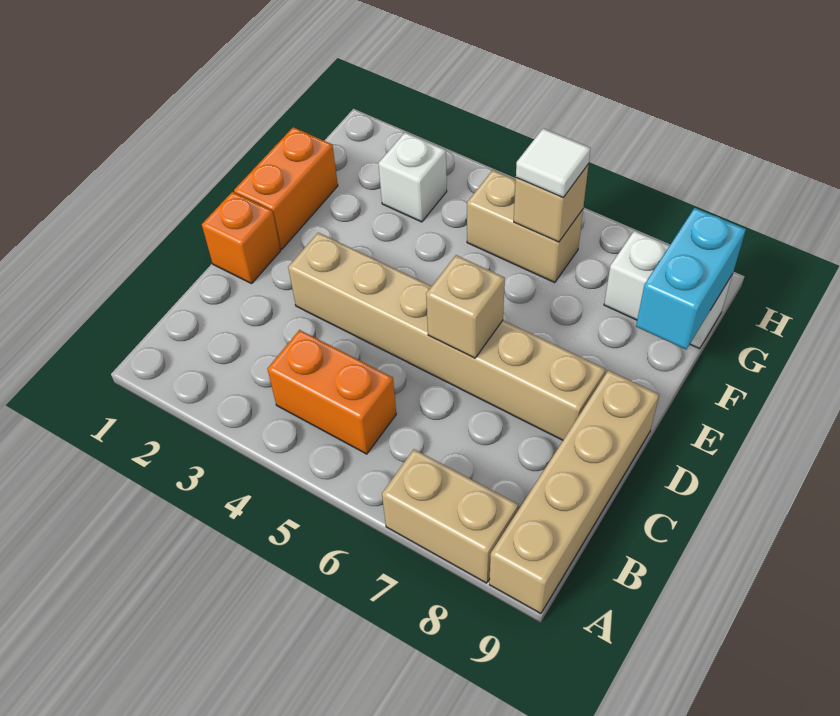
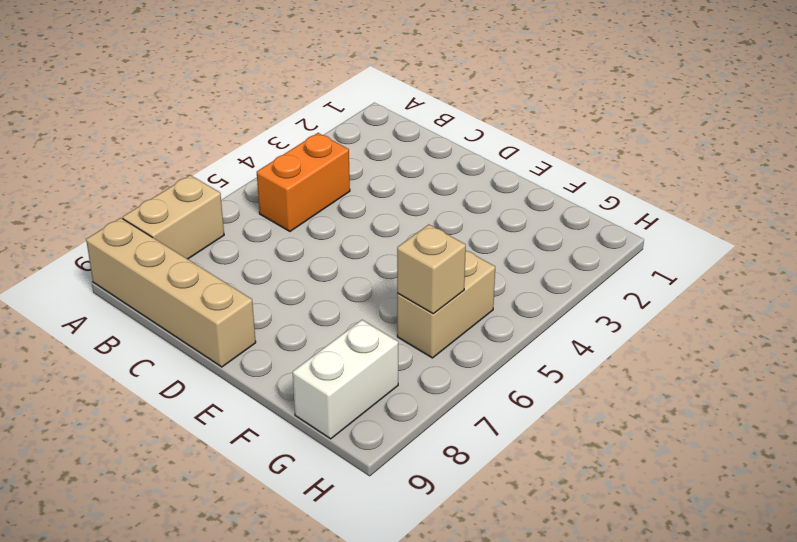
none -> orange brick D1 level 1
none -> tan brick D3:D8 level 1
none -> orange brick E1:F1 level 1

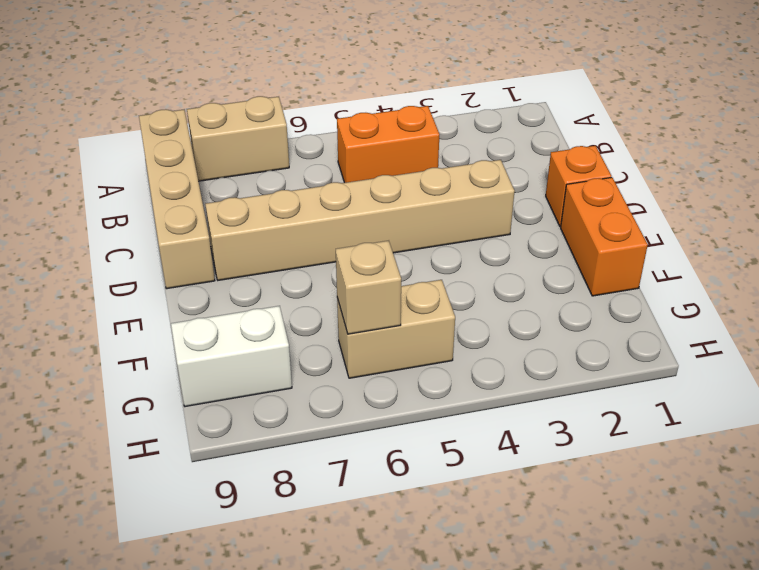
none -> white brick G3 level 1
none -> tan brick D6 level 2
none -> cyan brick F9:G9 level 2

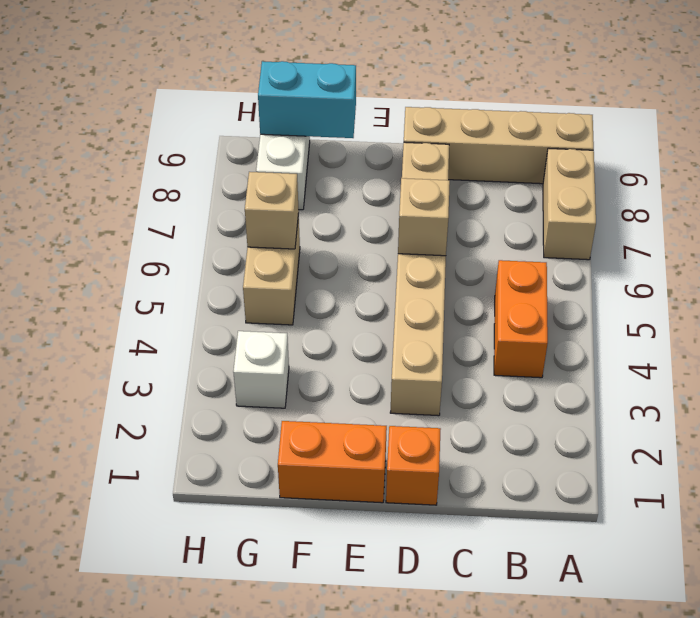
none -> white tile G6 level 3

